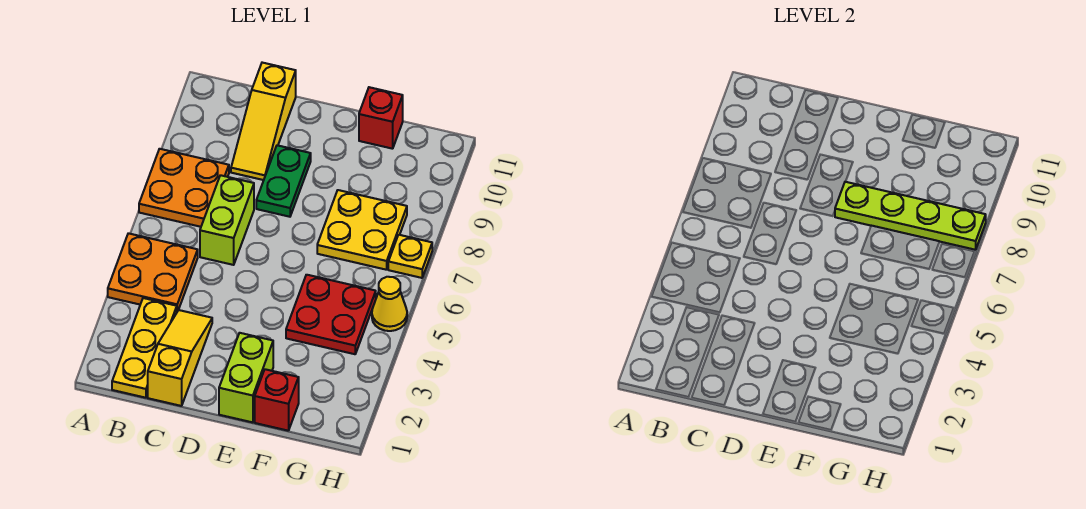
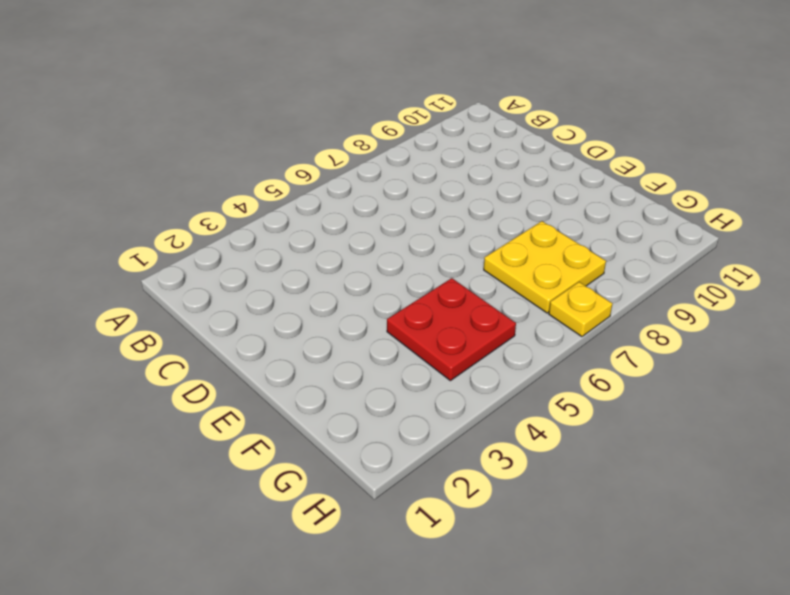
none -> orange plate A4:B5 level 1
none -> orange plate A7:B8 level 1
none -> yellow plate B1:B3 level 1

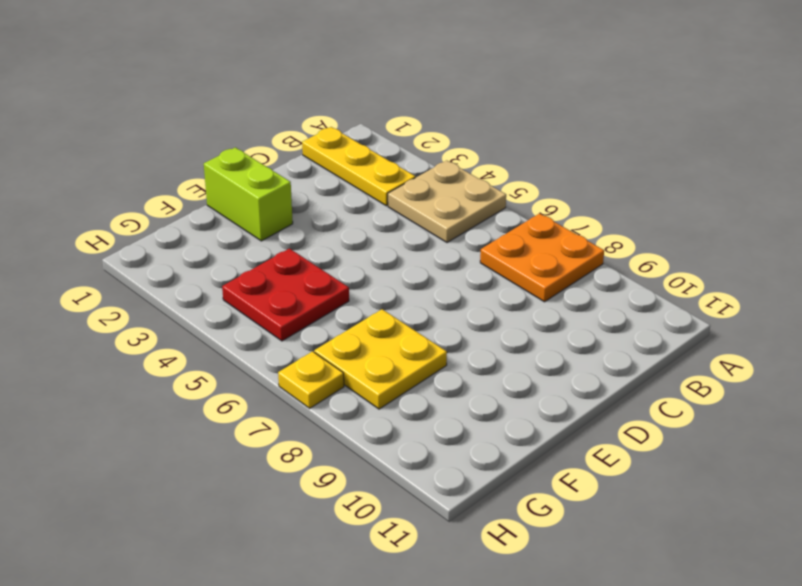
tan plate A4:B5 level 1 -> orange plate A4:B5 level 1
none -> yellow slope C1:C3 level 1 top 1
none -> lime brick C6:C7 level 1
none -> yellow slope C9:C11 level 1 top 11

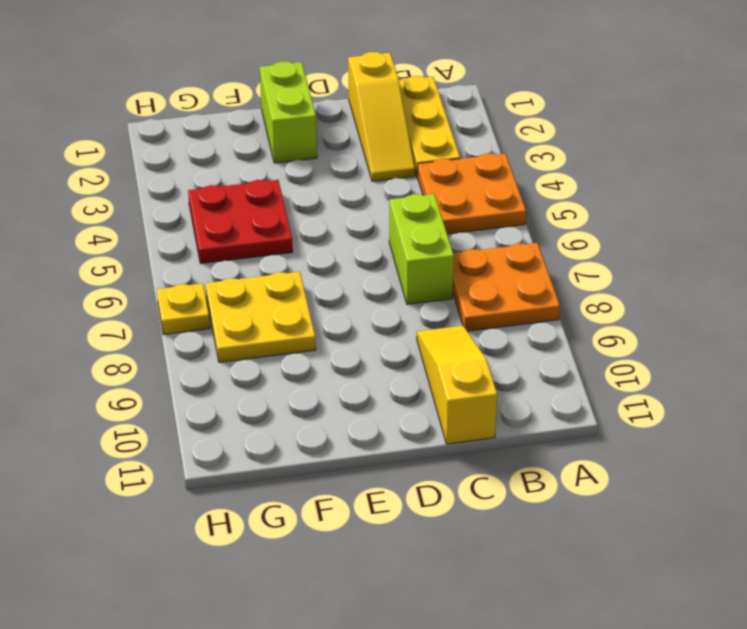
none -> green plate D8:D9 level 1
none -> red brick F1 level 1
none -> red brick F11 level 1

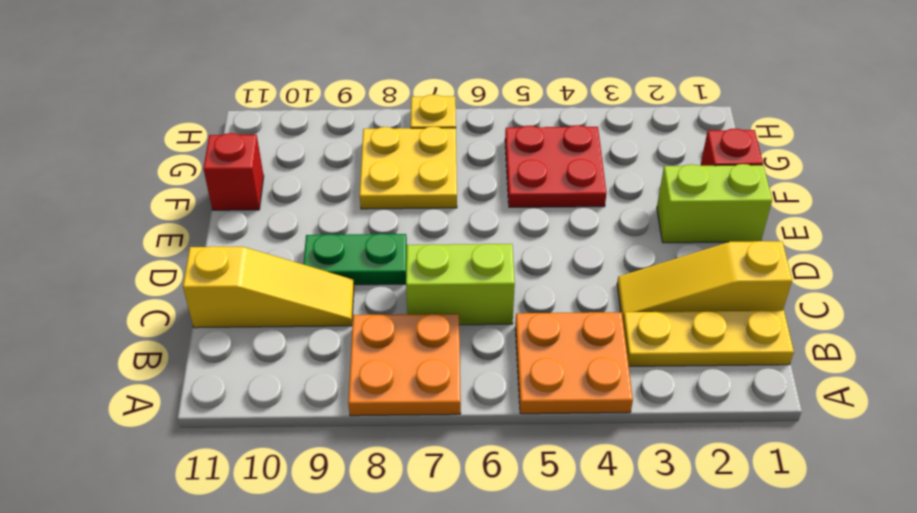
none -> yellow cone H5 level 1
none -> lime plate E8:H8 level 2

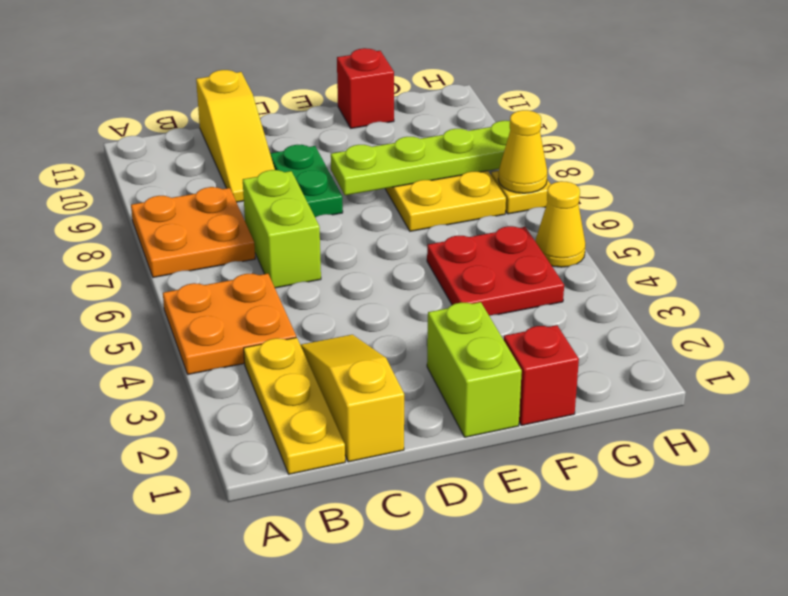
yellow cone H7 level 2 -> none

